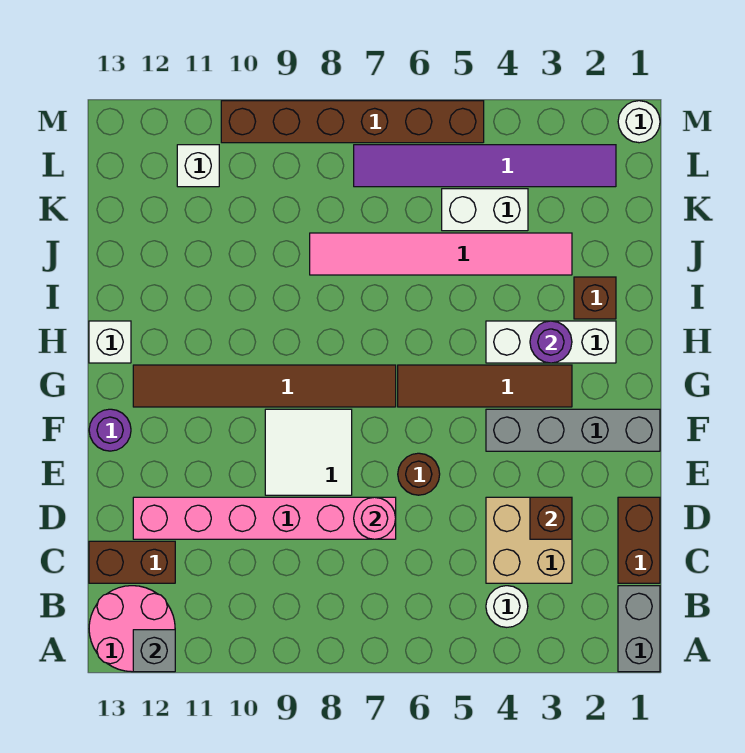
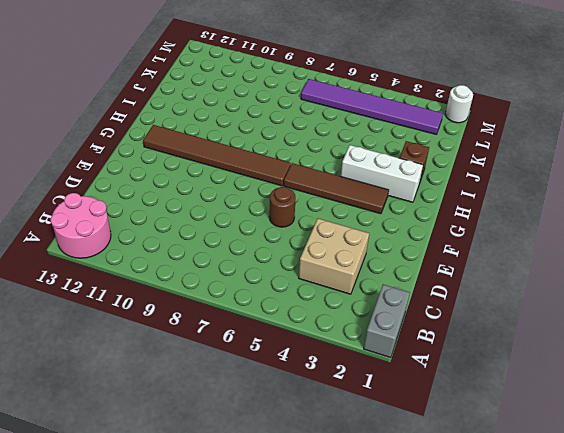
none -> white round brick B4 level 1
none -> brown brick C1:D1 level 1
none -> brown brick C12:C13 level 1

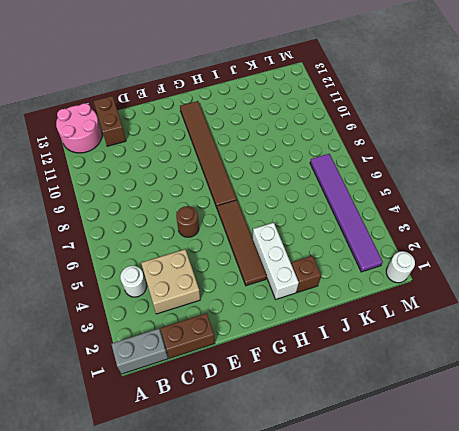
none -> pink brick D7:D12 level 1
none -> white tile E8:F9 level 1
none -> grey brick F1:F4 level 1

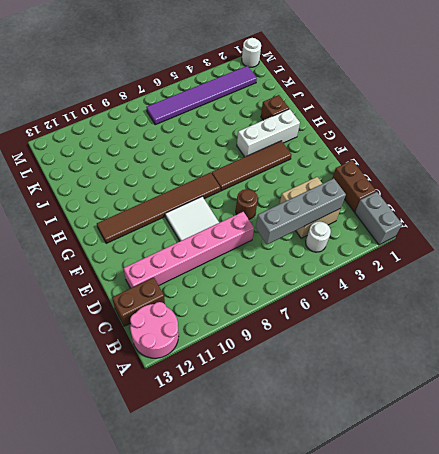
grey brick C3:C6 level 2 -> grey brick F1:F4 level 1
none -> purple round brick F13 level 1
none -> white brick H13 level 1
none -> pink tile J3:J8 level 1

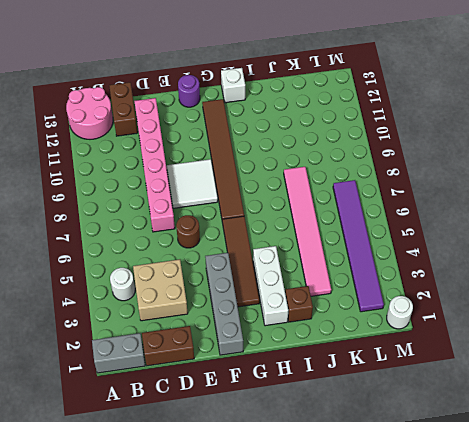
none -> white brick K4:K5 level 1
none -> white brick L11 level 1
none -> brown brick M5:M10 level 1

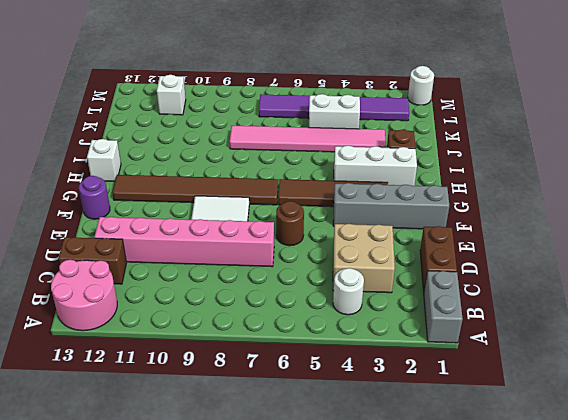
none -> brown brick M5:M10 level 1
none -> grey brick A12 level 2
none -> brown brick D3 level 2

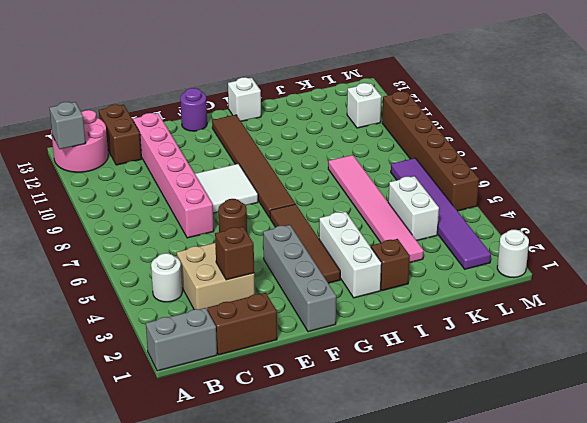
none -> pink round brick D7 level 2
none -> purple round brick H3 level 2

